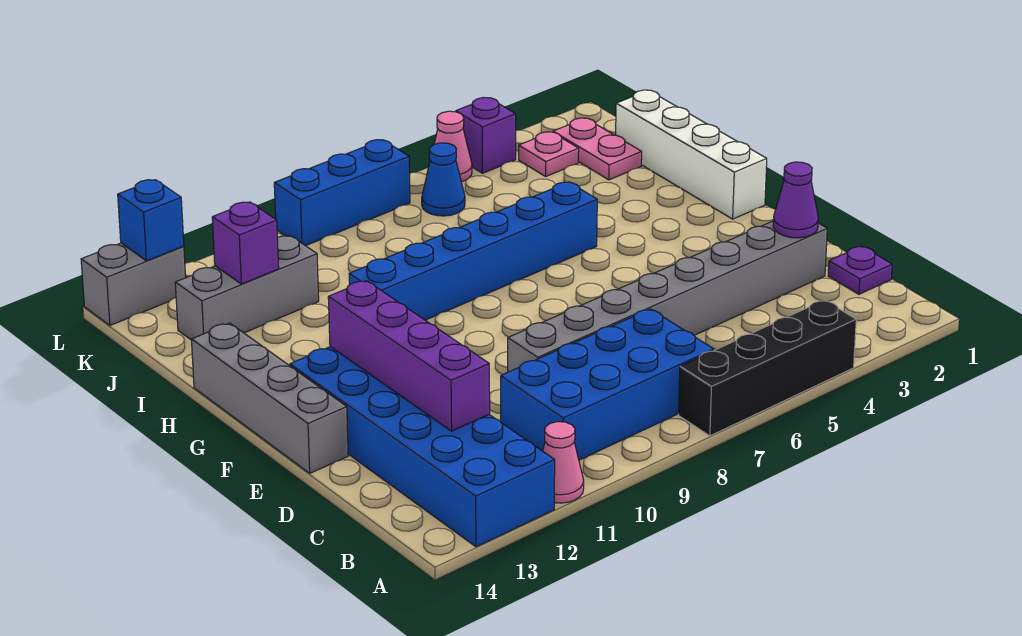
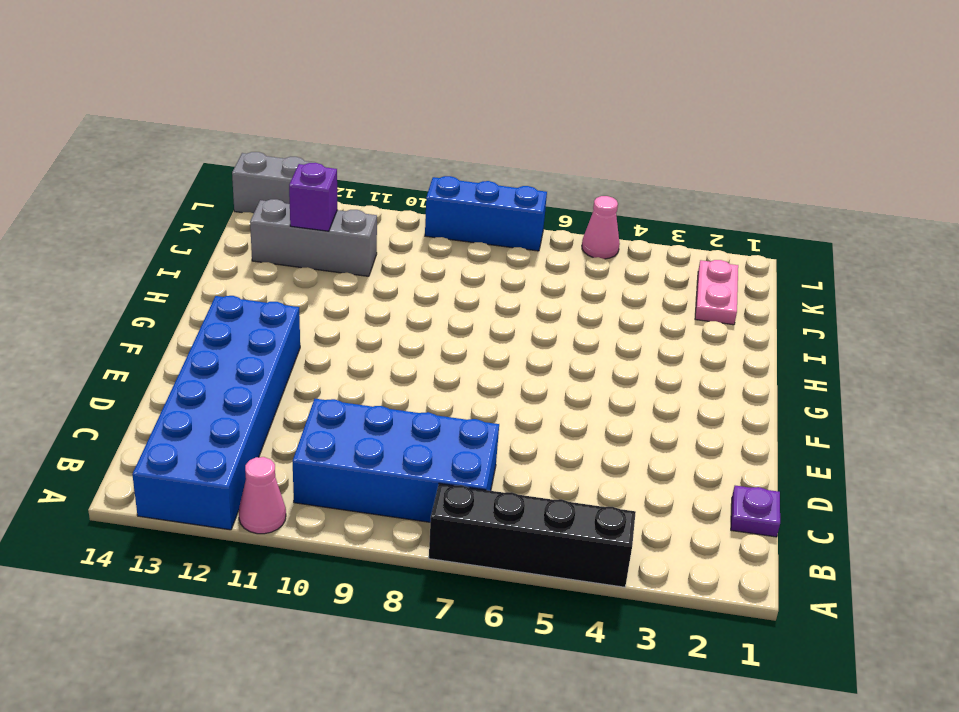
none -> grey brick D2:D9 level 1
none -> grey brick E14:H14 level 1
none -> white brick G1:J1 level 1

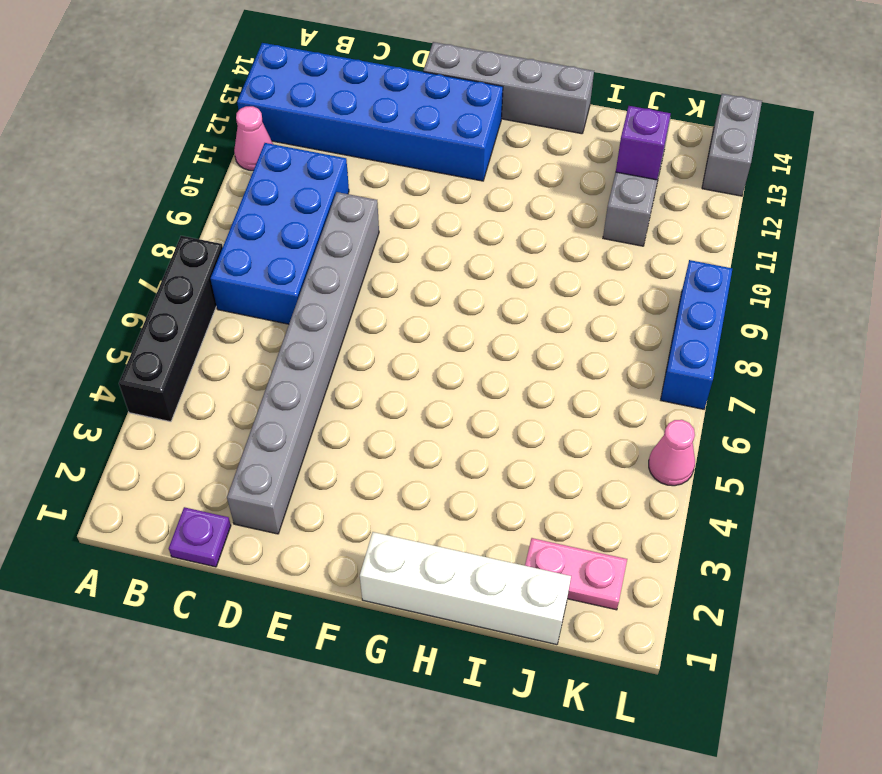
none -> blue brick H5:H10 level 1
none -> pink plate K3 level 1
none -> blue cone K6 level 1

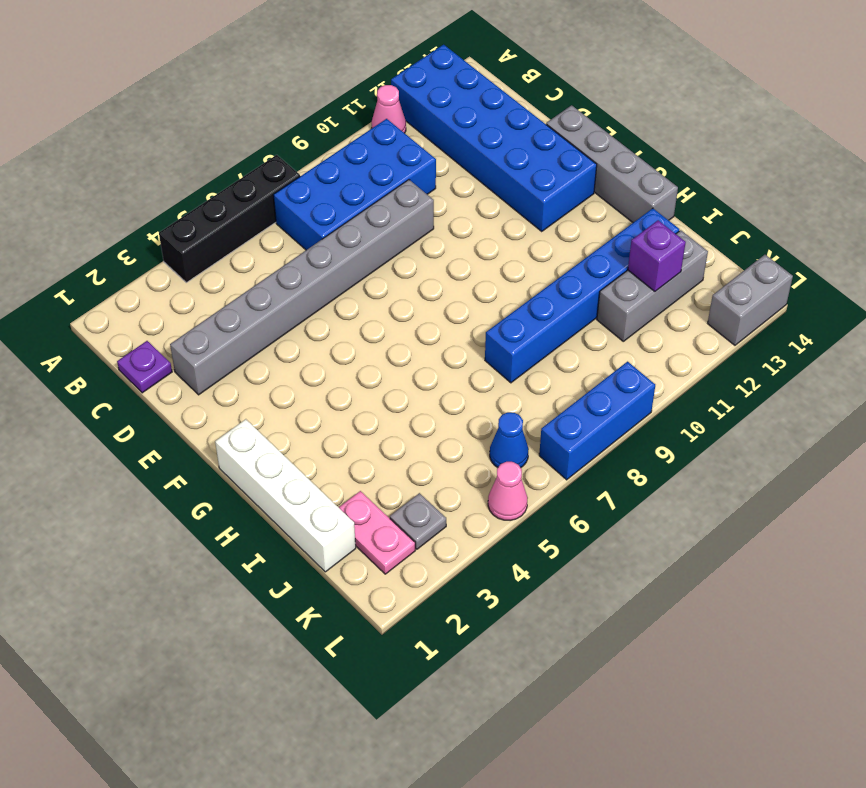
blue brick I8:I13 level 1 -> blue brick H5:H10 level 1
grey plate K3 level 1 -> pink plate K3 level 1
none -> purple brick L4 level 1
none -> purple brick C12:F12 level 2
none -> purple cone D2 level 2

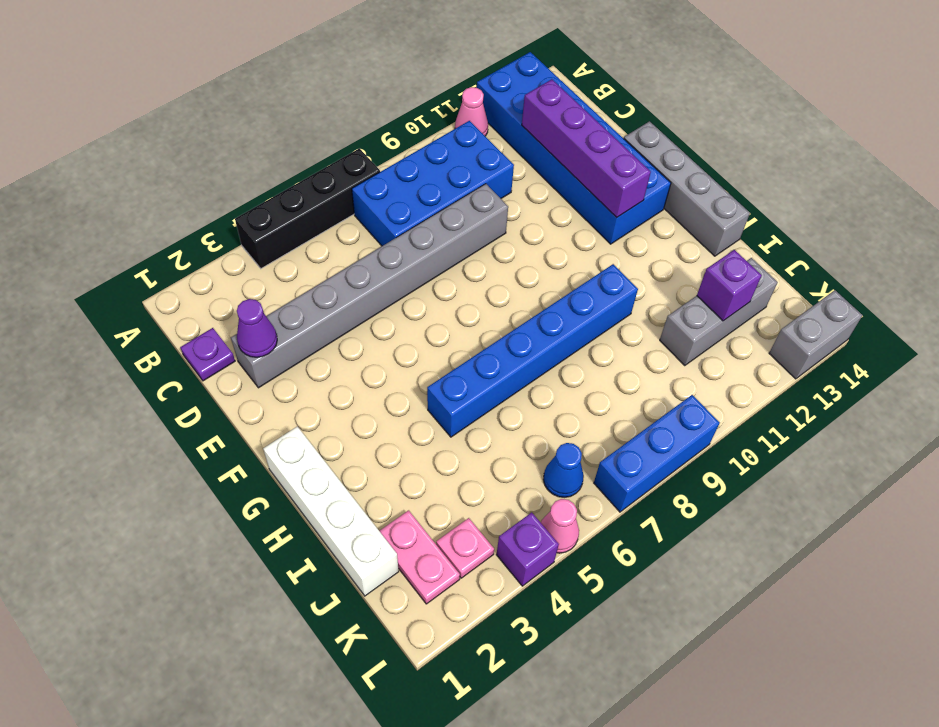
none -> blue brick L13 level 2

